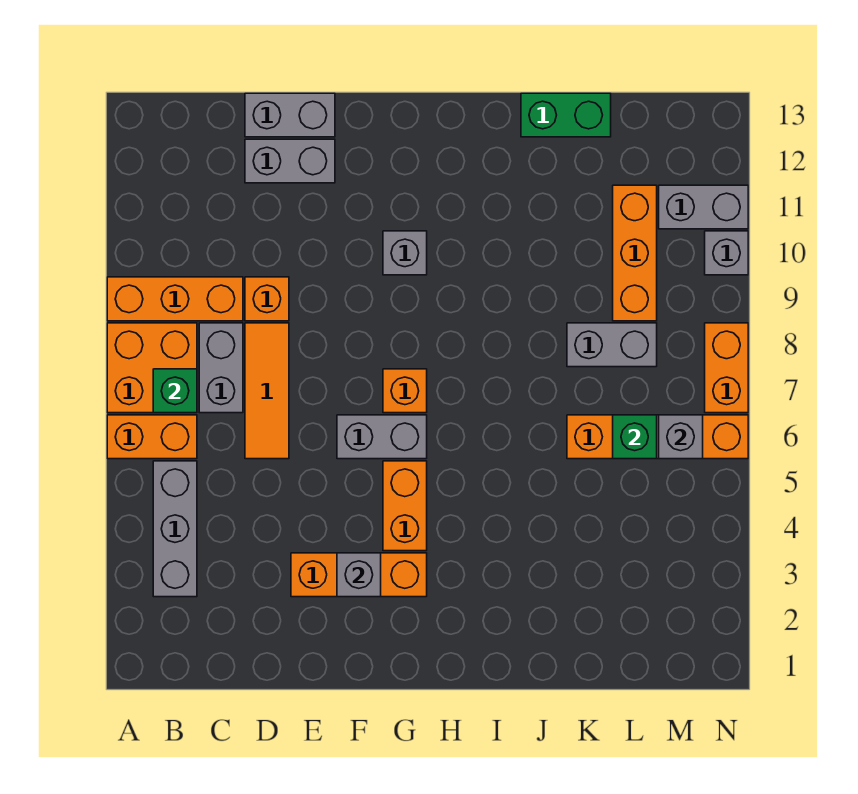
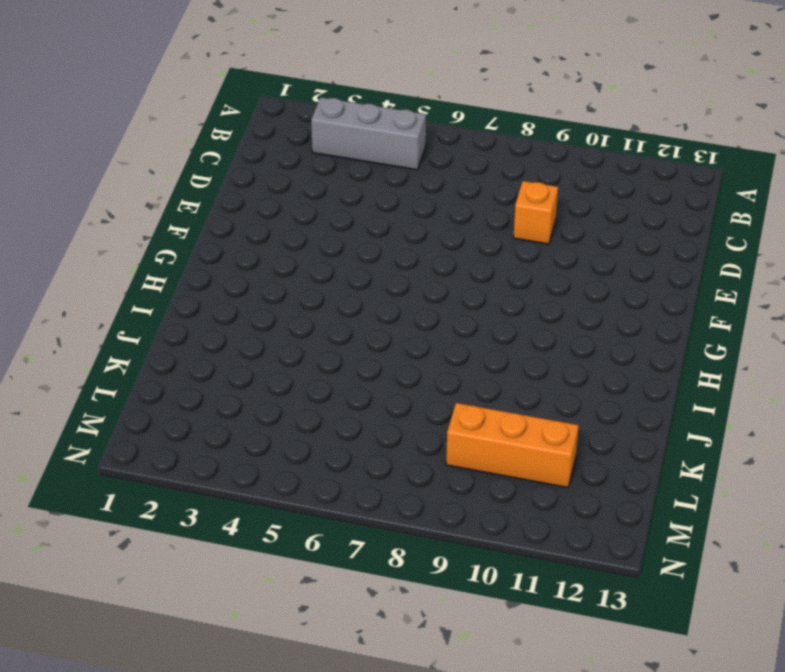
none -> orange brick A6:B6 level 1
none -> orange brick A7:B8 level 1
none -> orange brick A9:C9 level 1

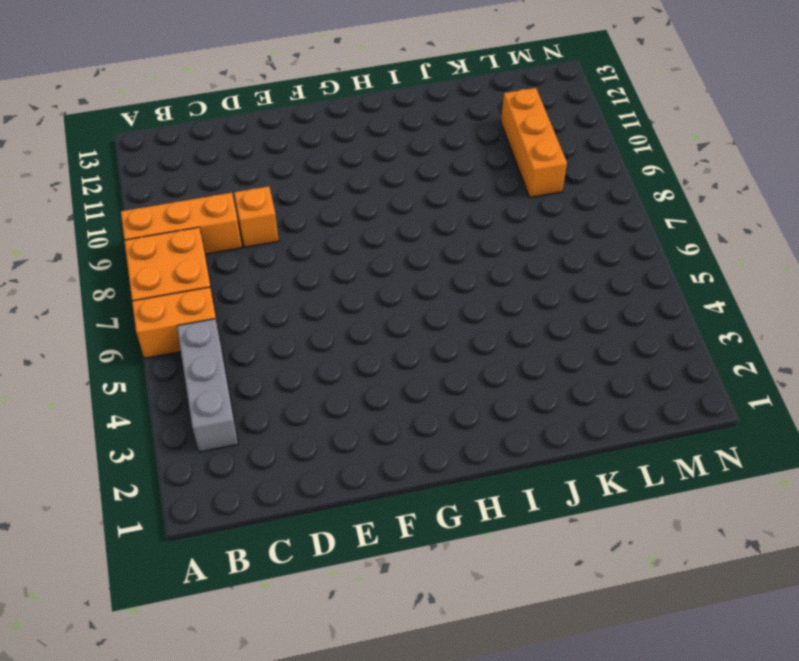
none -> grey brick C7:C8 level 1
none -> orange tile D6:D8 level 1
none -> grey brick D12:E12 level 1

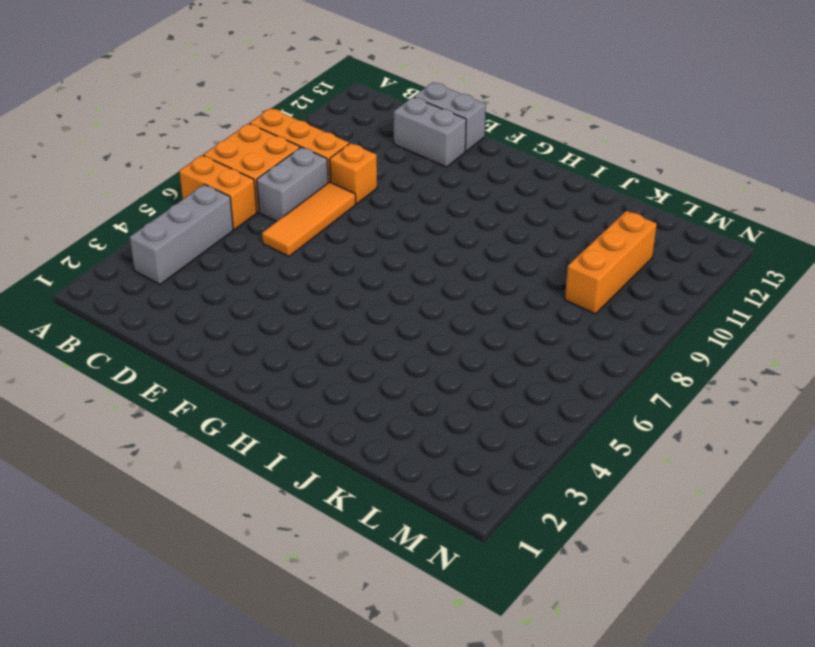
none -> orange brick E3:G3 level 1
none -> grey brick F6:G6 level 1
none -> orange brick G4:G5 level 1

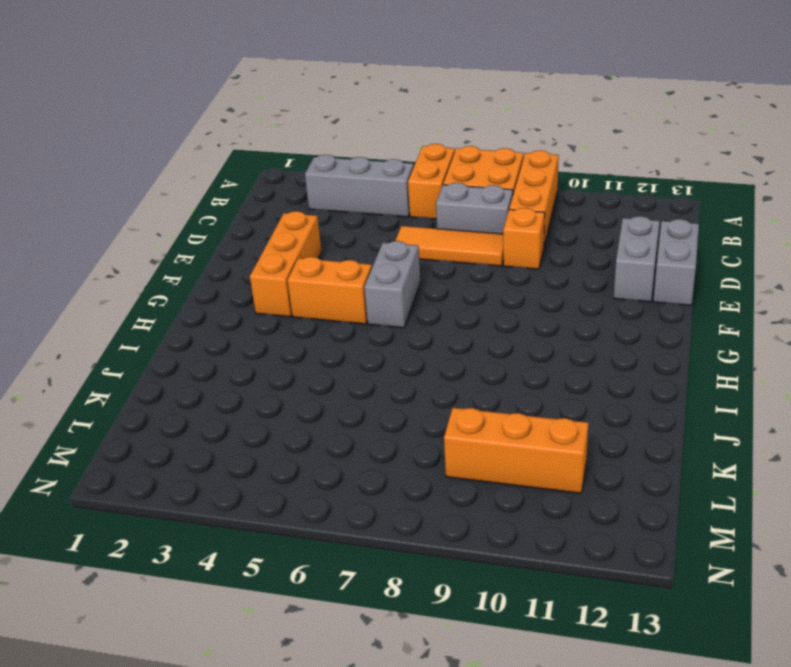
none -> orange brick G7 level 1
none -> grey brick G10 level 1
none -> green brick J13:K13 level 1

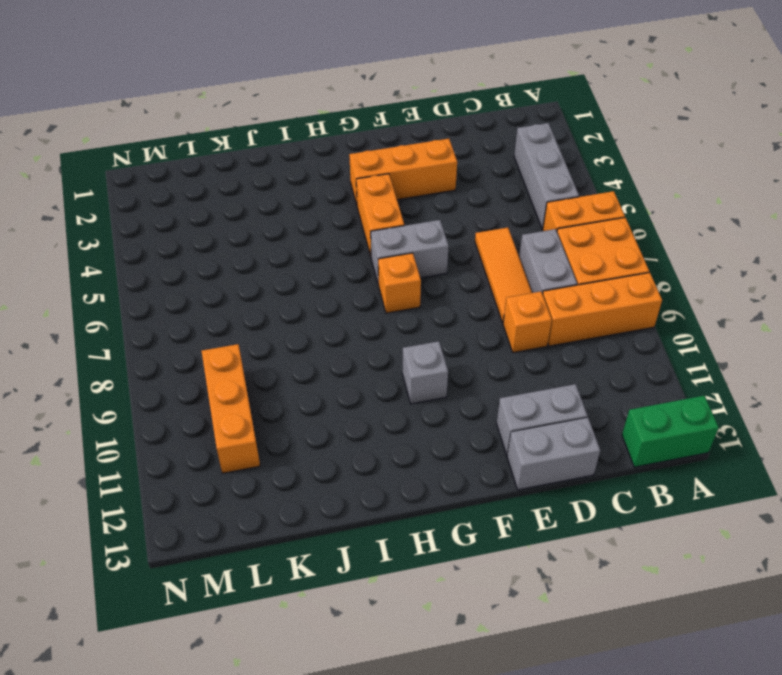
green brick A13:B13 level 1 -> green brick J13:K13 level 1
none -> orange brick K6:N6 level 1
none -> grey brick K8:L8 level 1
none -> grey brick M11:N11 level 1

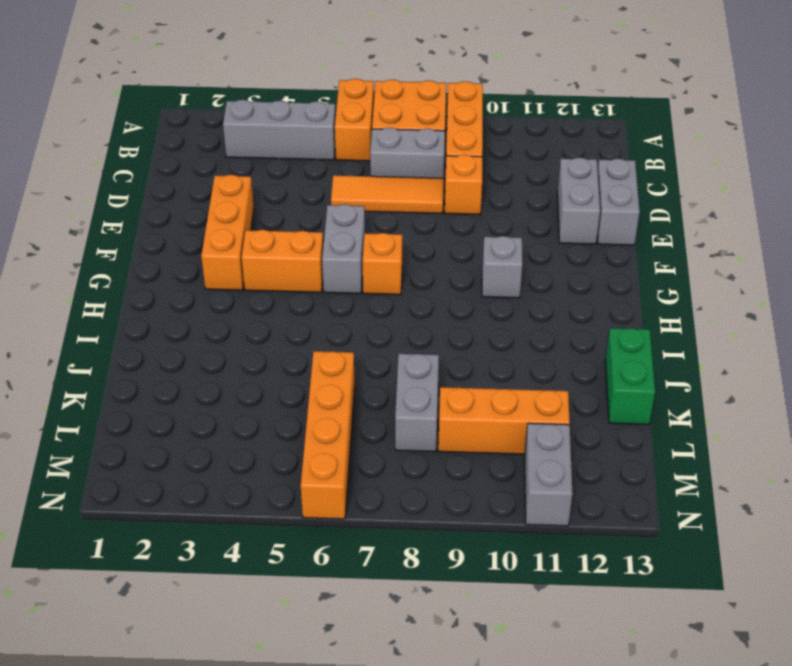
none -> orange brick N7:N8 level 1
none -> grey brick N10 level 1
none -> green brick B7 level 2

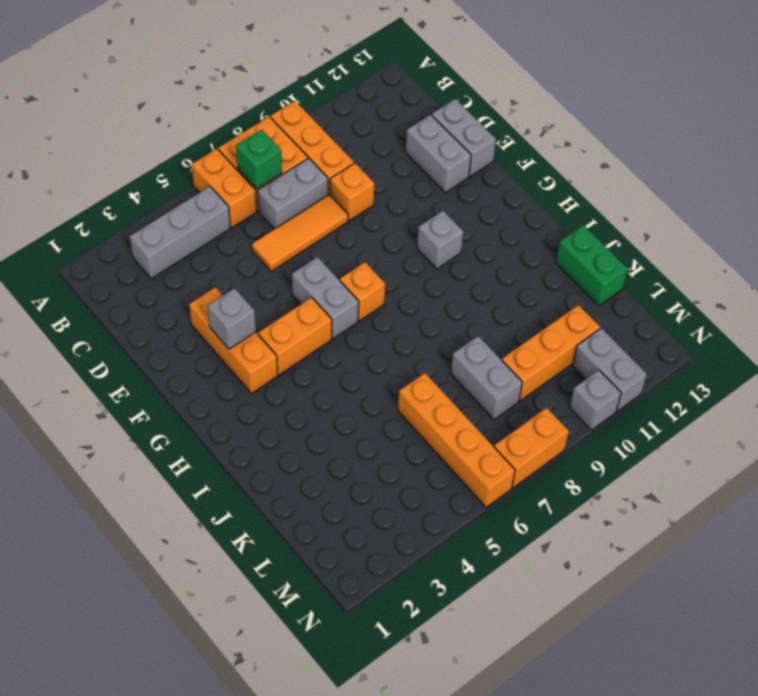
none -> green brick L6 level 2
none -> grey brick M6 level 2

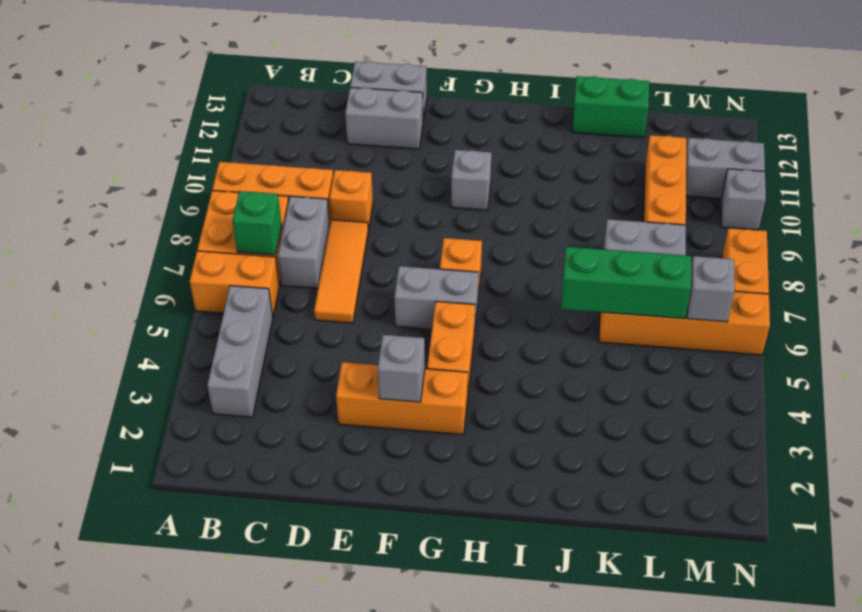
green brick J6:L6 level 2 -> green brick L6 level 2

